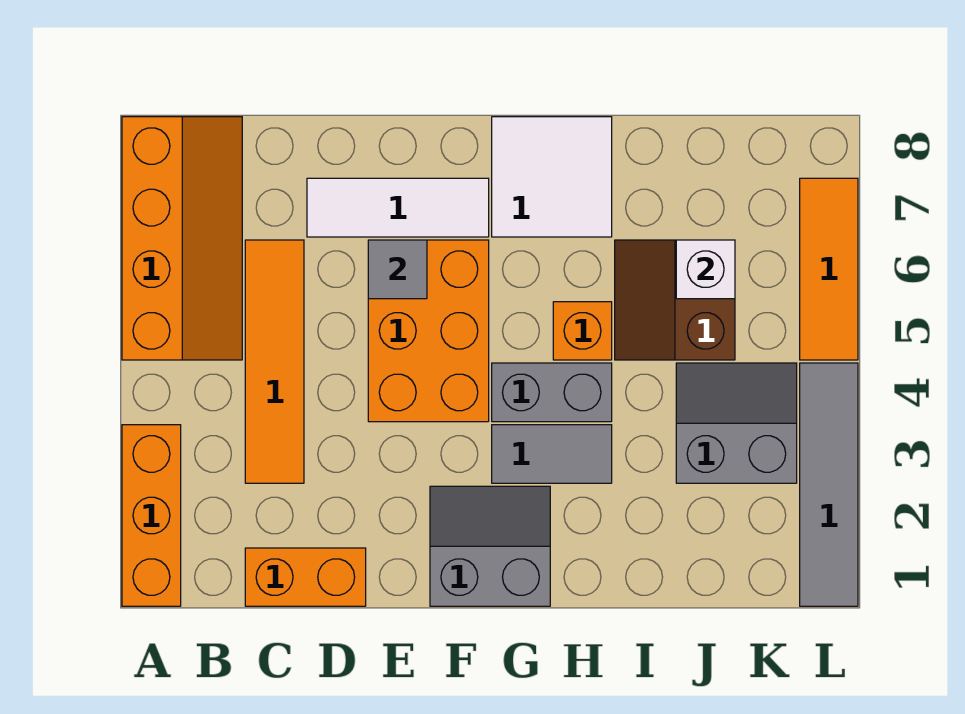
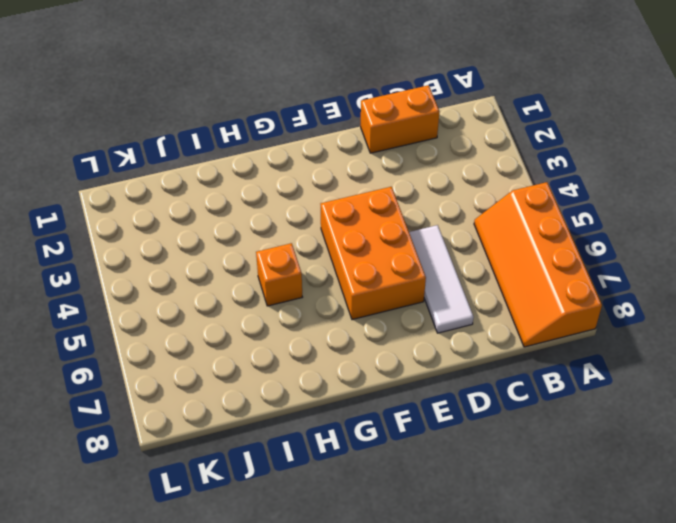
white tile D5:D7 level 1 -> white tile D7:F7 level 1
none -> orange brick A1:A3 level 1
none -> orange tile C3:C6 level 1
none -> grey slope F1:G2 level 1 top 1

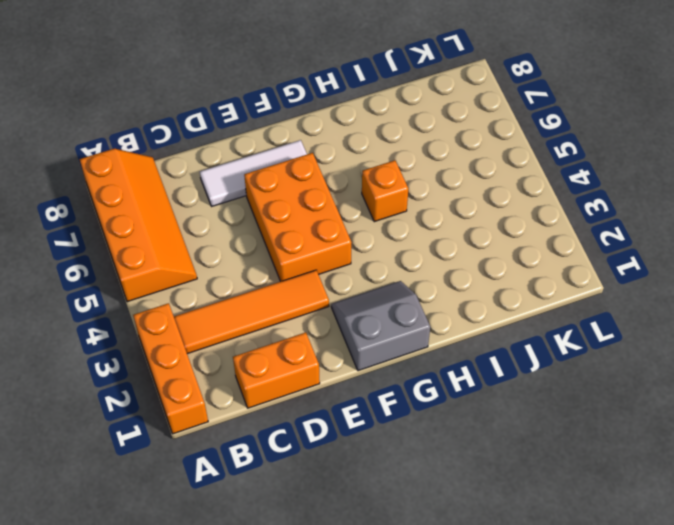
orange tile B3:E3 level 1 -> orange tile C3:C6 level 1
none -> grey tile G3:H3 level 1
none -> grey brick G4:H4 level 1
none -> white tile G7:H8 level 1

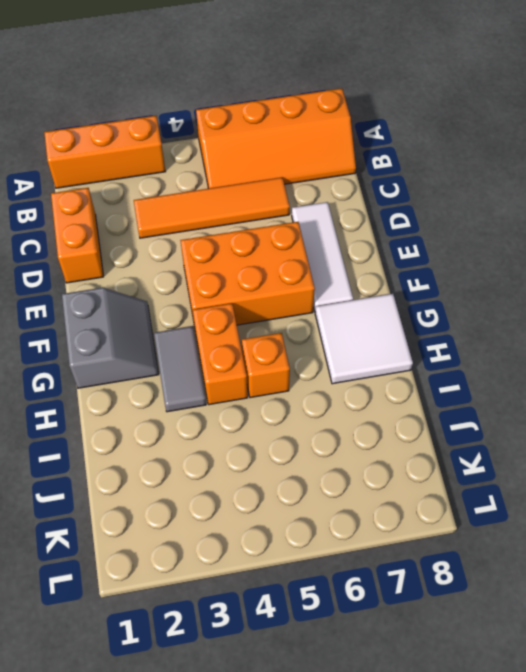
orange brick G4:H4 level 1 -> grey brick G4:H4 level 1
none -> brown slope I5:J6 level 1 top J
none -> grey slope J3:K4 level 1 top 3
none -> grey tile L1:L4 level 1

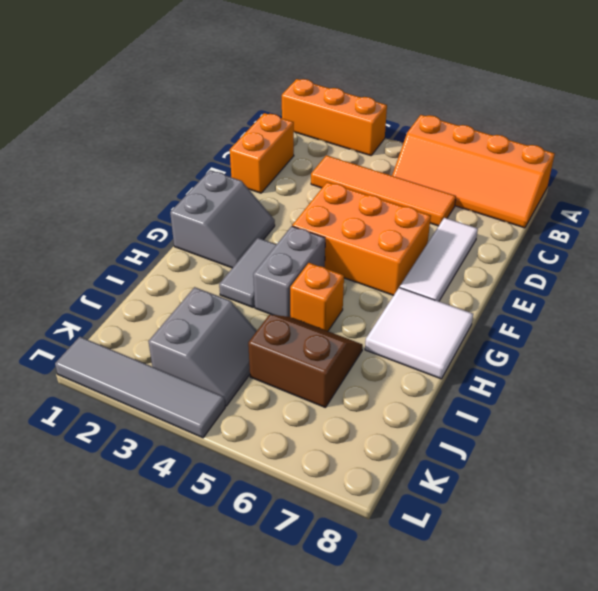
none -> orange tile L5:L7 level 1
none -> grey tile E6 level 2
none -> white brick J6 level 2

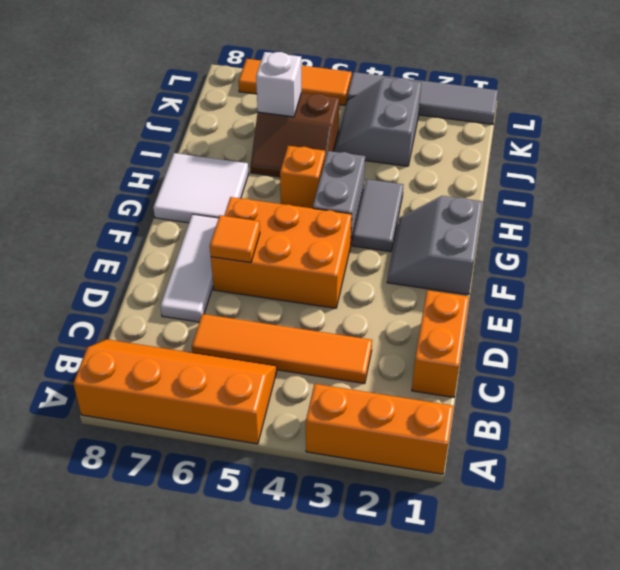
orange tile E6 level 2 -> grey tile E6 level 2

